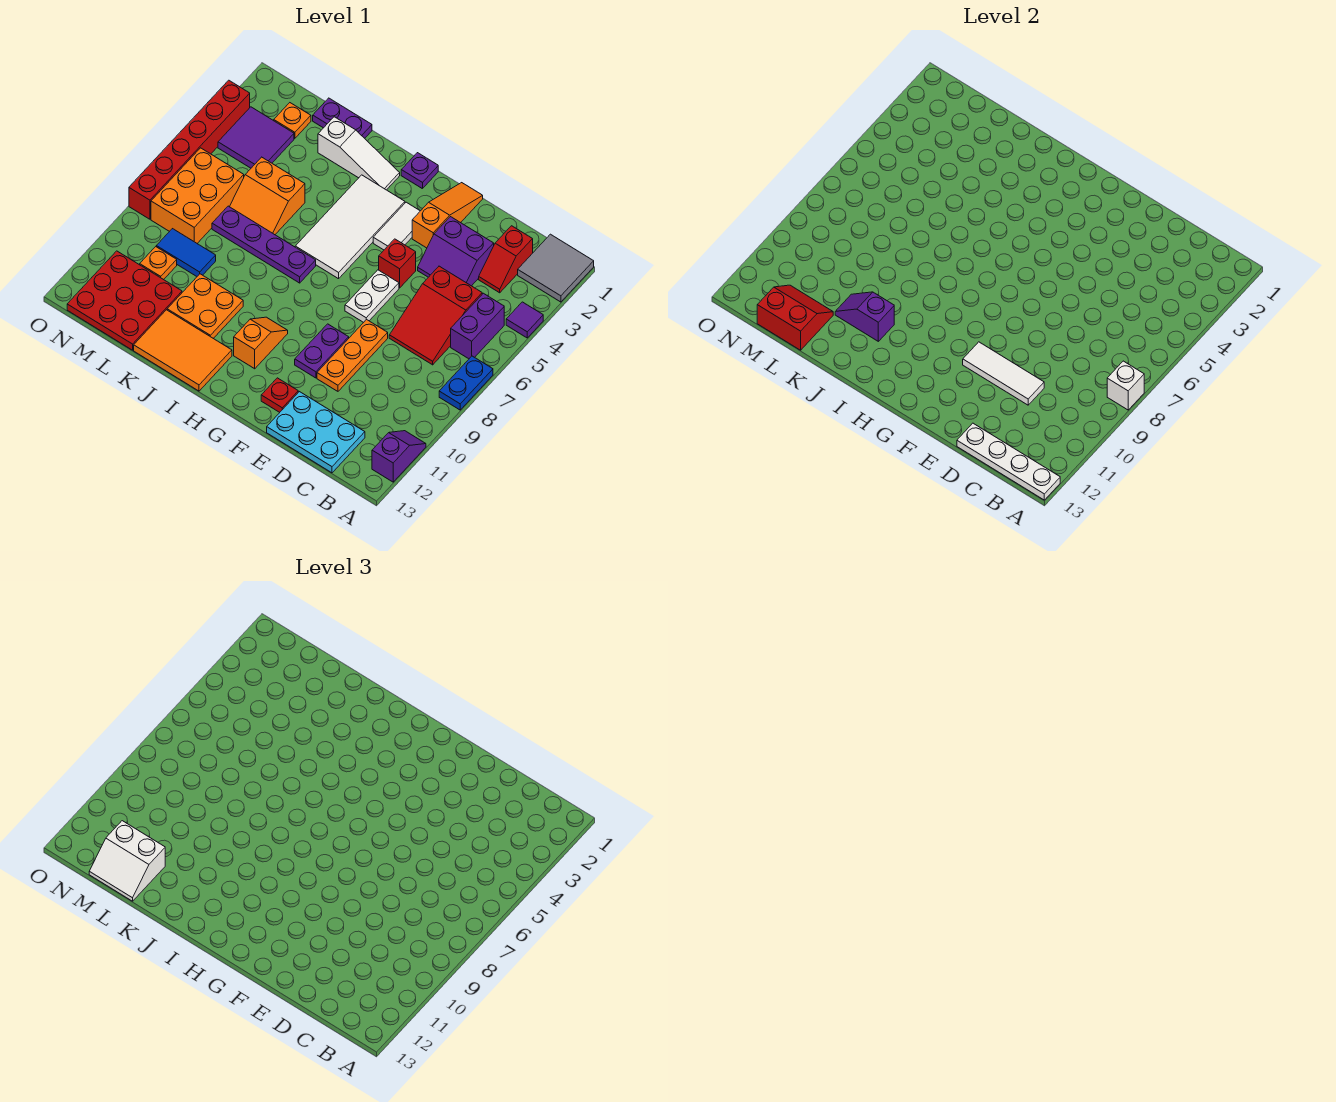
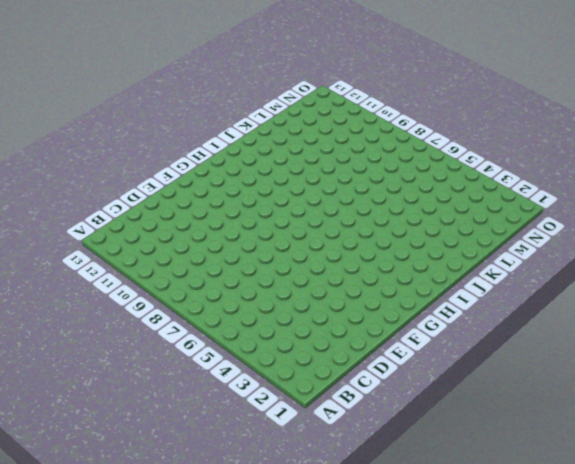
none -> grey tile A1:B2 level 1
none -> purple tile A4 level 1
none -> blue plate A7:A8 level 1
none -> purple slope A11:A12 level 1 top 12

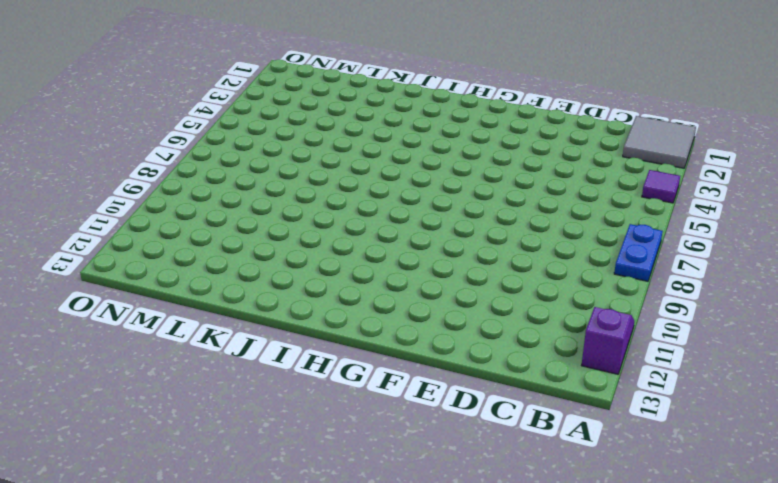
none -> purple brick B5:B6 level 1
none -> red slope C2:C3 level 1 top 2
none -> red slope C5:D7 level 1 top 5
none -> cyan plate C12:E13 level 1

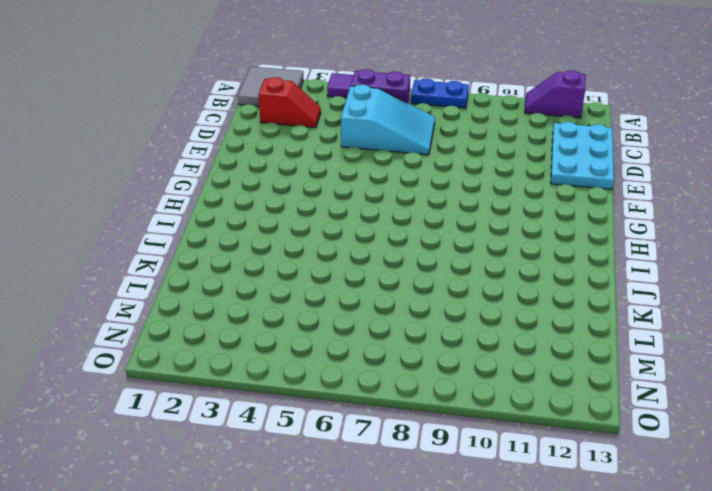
cyan slope C5:D7 level 1 top 5 -> red slope C5:D7 level 1 top 5
none -> purple slope D3:E4 level 1 top 3
none -> orange plate E8:E10 level 1
none -> orange slope F1:F3 level 1 top 3
none -> red brick F5 level 1

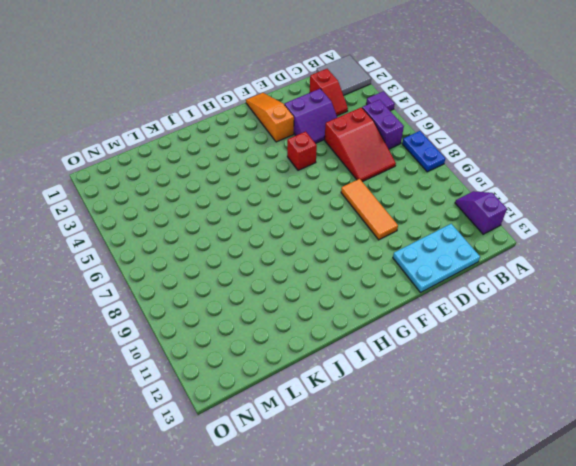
orange tile E8:E10 level 1 -> orange plate E8:E10 level 1
none -> white plate F6:F7 level 1
none -> purple plate F9:F10 level 1
none -> red plate F12 level 1
none -> white tile G3:G4 level 1

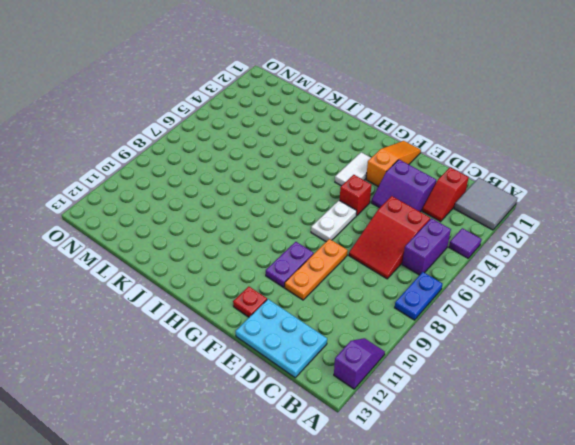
none -> purple plate H1 level 1
none -> white tile H3:I6 level 1
none -> orange slope H10:H11 level 1 top 11
none -> white slope I2:K2 level 1 top K

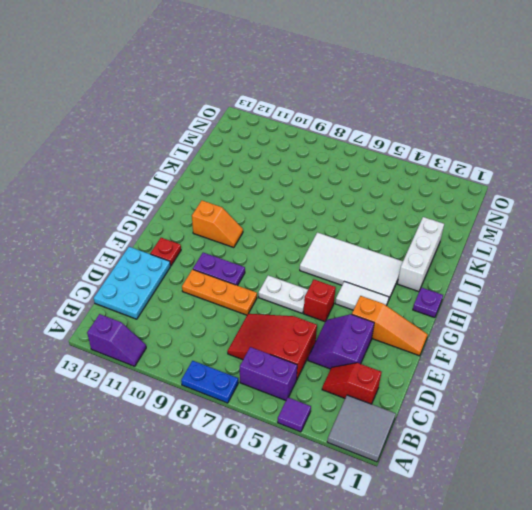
white brick I2:K2 level 1 -> white slope I2:K2 level 1 top K
none -> purple plate I7:L7 level 1
none -> orange tile I12:K13 level 1
none -> orange plate J10:K11 level 1
none -> purple plate K1:L1 level 1

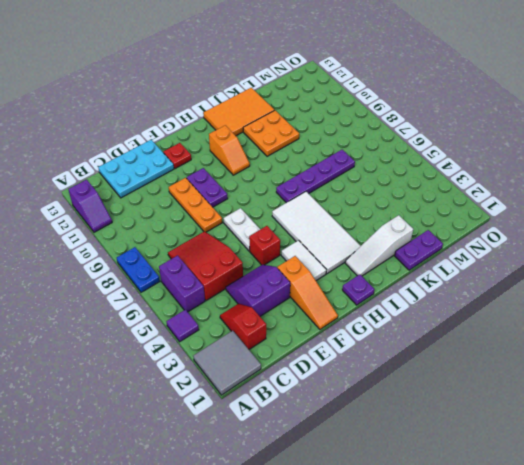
none -> orange slope K5:L6 level 1 top 5
none -> blue tile L9:M9 level 1
none -> red plate L11:N13 level 1
none -> orange plate M2 level 1

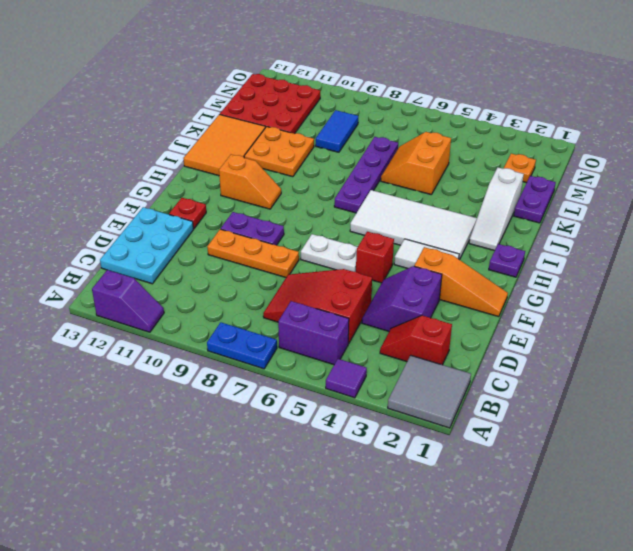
none -> purple tile M3:N4 level 1
none -> orange brick M6:N8 level 1
none -> orange plate M10 level 1
none -> red brick O3:O8 level 1

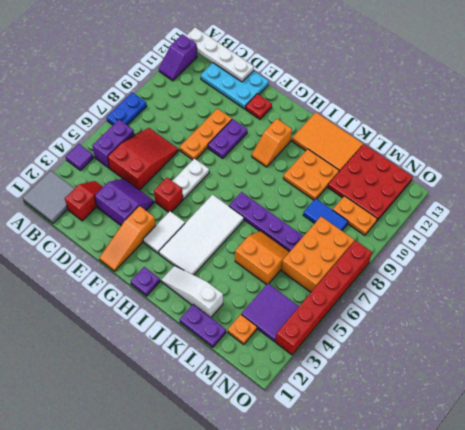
orange plate M10:N10 level 1 -> orange plate M10 level 1
none -> white brick A8 level 2
none -> white tile D10:F10 level 2
none -> purple slope J11:K11 level 2 top J
none -> red slope L12:M13 level 2 top 13

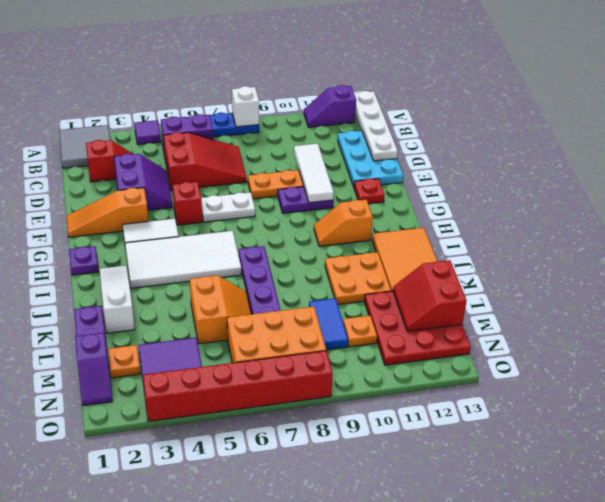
purple slope M1:N1 level 1 top M -> purple slope J11:K11 level 2 top J
none -> white slope L12:M13 level 3 top 12

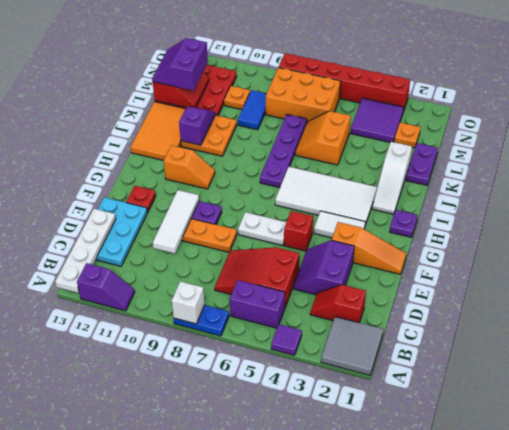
purple slope L12:M13 level 3 top 12 -> white slope L12:M13 level 3 top 12

